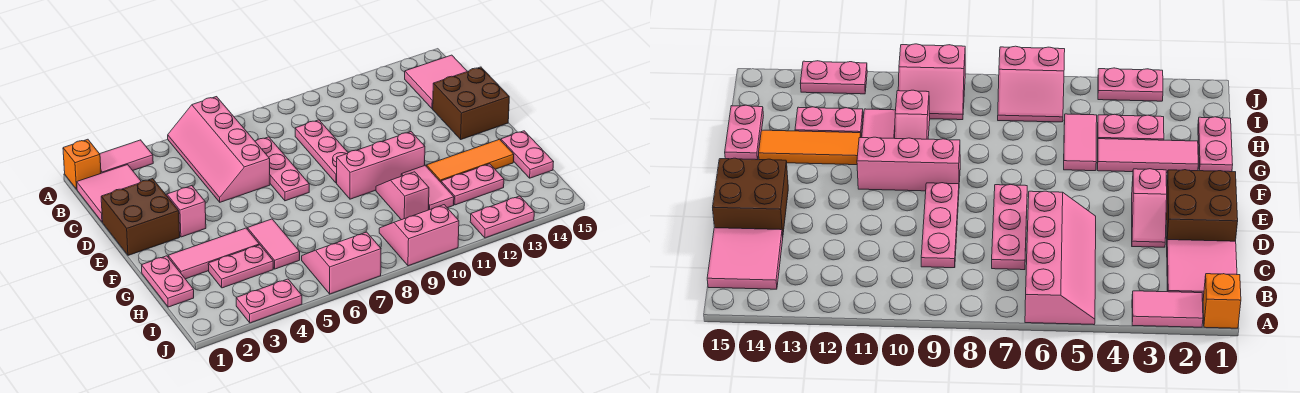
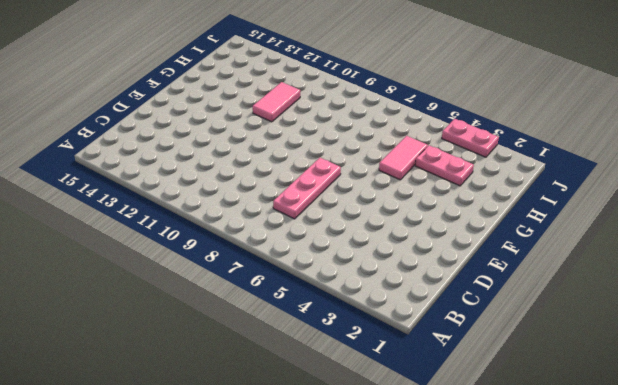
none -> orange brick A1 level 1
none -> pink tile A2:A3 level 1
none -> pink slope A5:D6 level 1 top 6

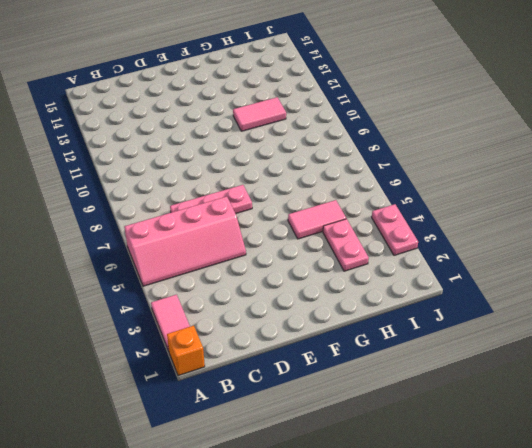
none -> pink tile B1:C2 level 1
none -> pink tile B14:C15 level 1
none -> pink plate C9:E9 level 1

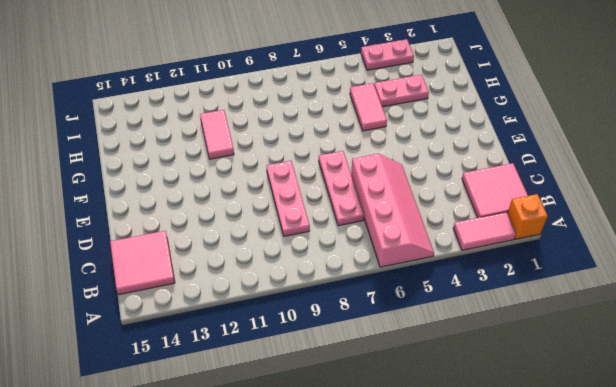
none -> brown brick D1:E2 level 1
none -> pink slope D3:E3 level 1 top E
none -> brown brick D14:E15 level 1

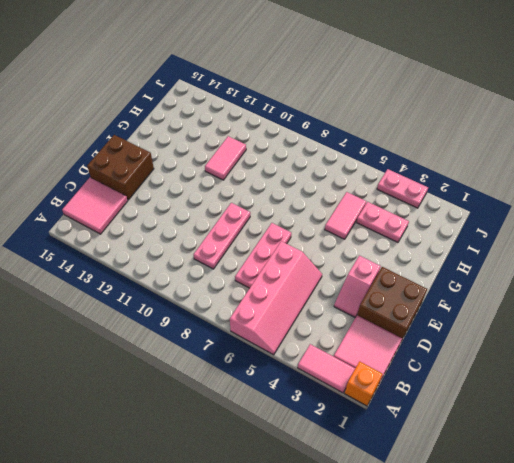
none -> pink brick F9:F11 level 1
none -> pink plate G1:H1 level 1
none -> pink tile G2:G4 level 1

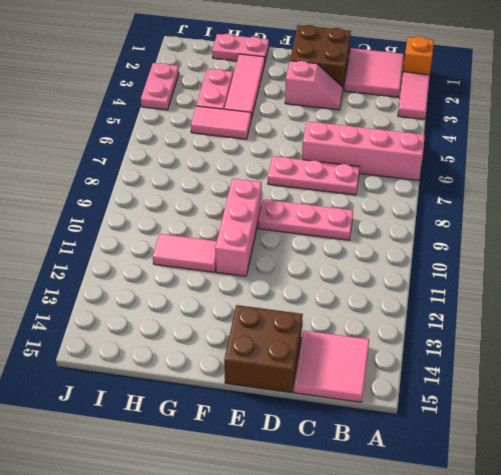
none -> pink slope G10:H10 level 1 top H
none -> orange tile G12:G14 level 1
none -> pink plate G15:H15 level 1

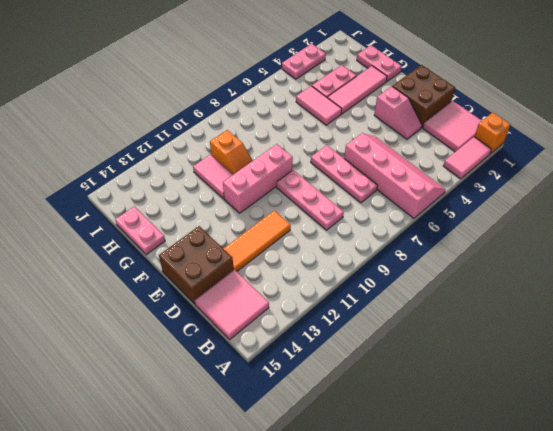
orange tile D11:D13 level 1 -> orange tile G12:G14 level 1
orange slope G10:H10 level 1 top H -> pink slope G10:H10 level 1 top H
none -> pink plate H12:H13 level 1
none -> pink slope I6:J7 level 1 top J
none -> pink slope I9:J10 level 1 top J

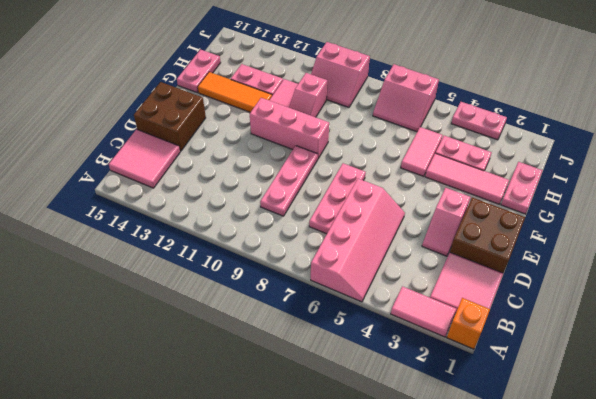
none -> pink plate J12:J13 level 1

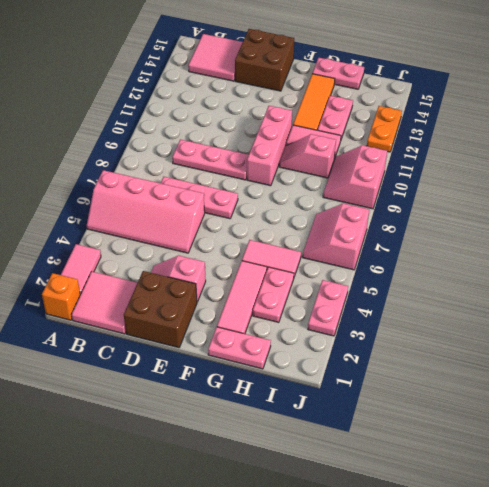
orange plate J12:J13 level 1 -> pink plate J12:J13 level 1

